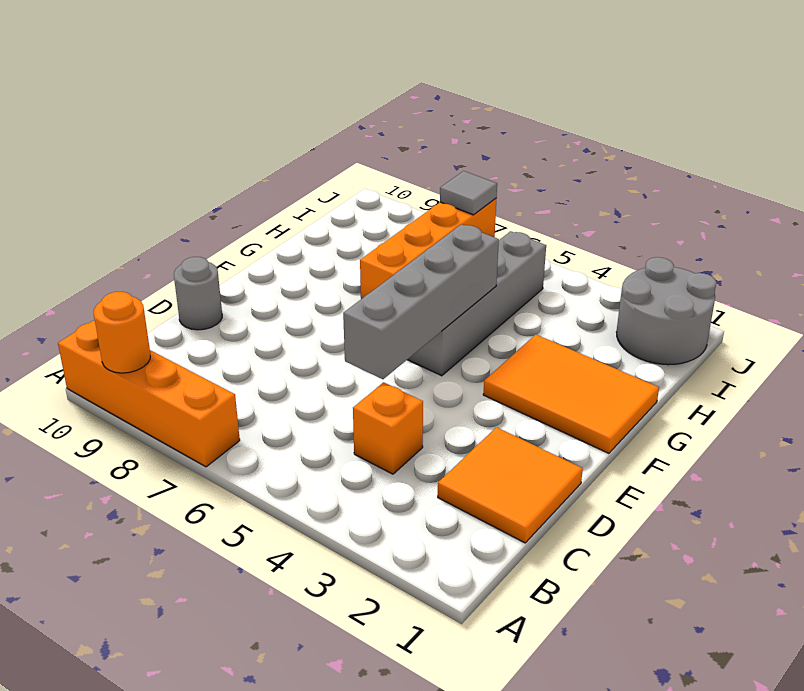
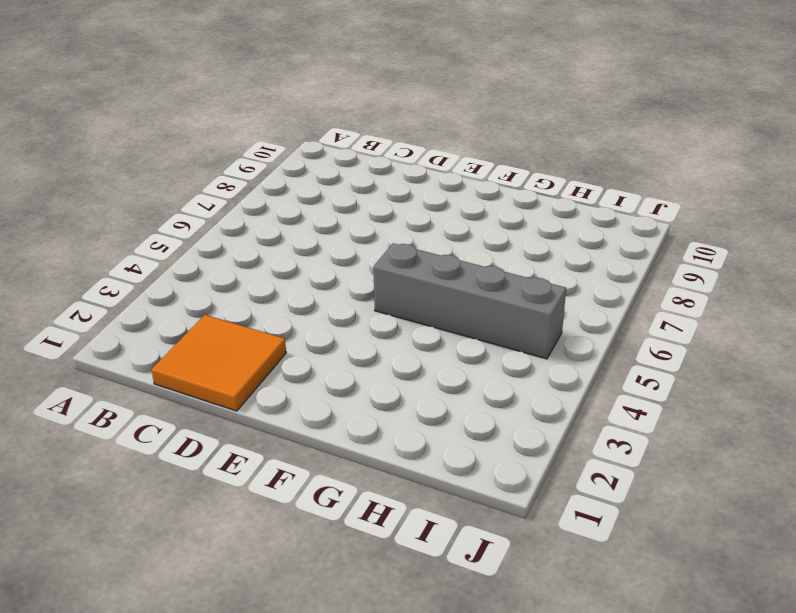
none -> orange brick A7:A10 level 1
none -> orange brick C4 level 1

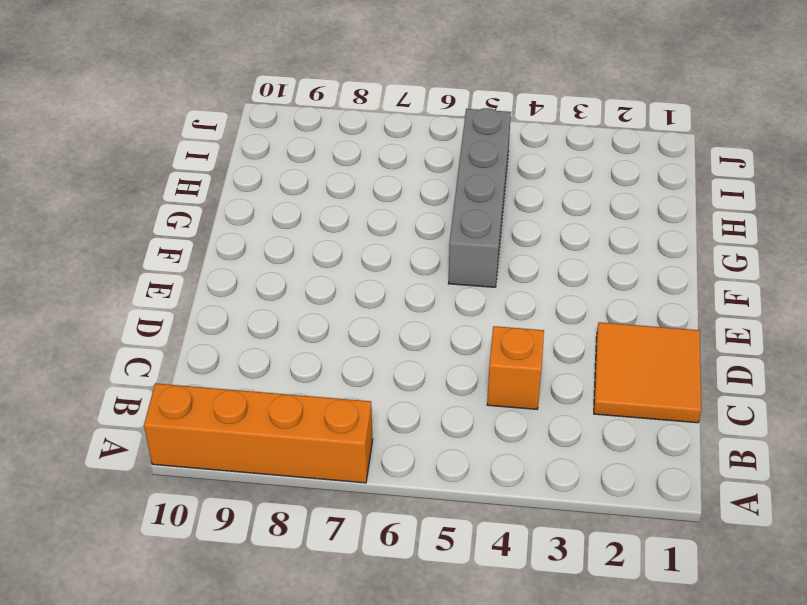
none -> grey round brick D10 level 1
none -> orange tile F1:G3 level 1

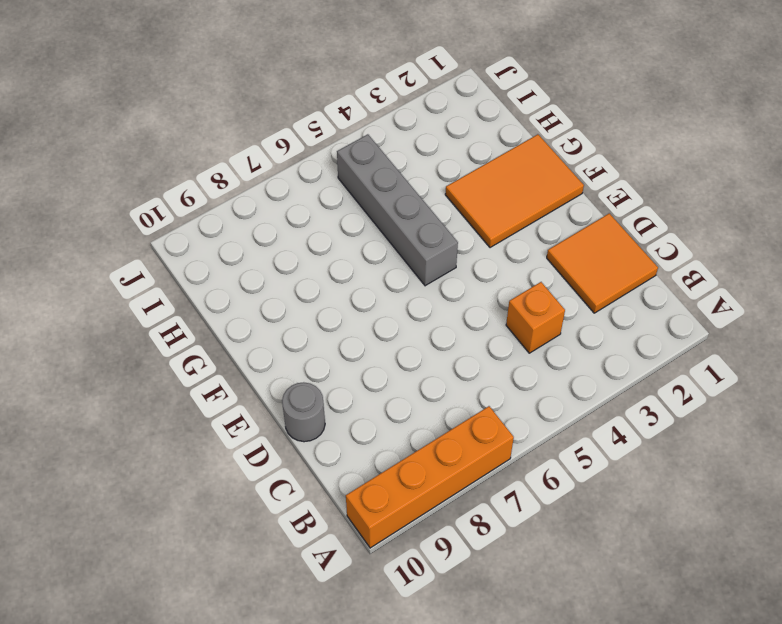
none -> orange brick G7:J7 level 1
none -> grey round brick I1:J2 level 1

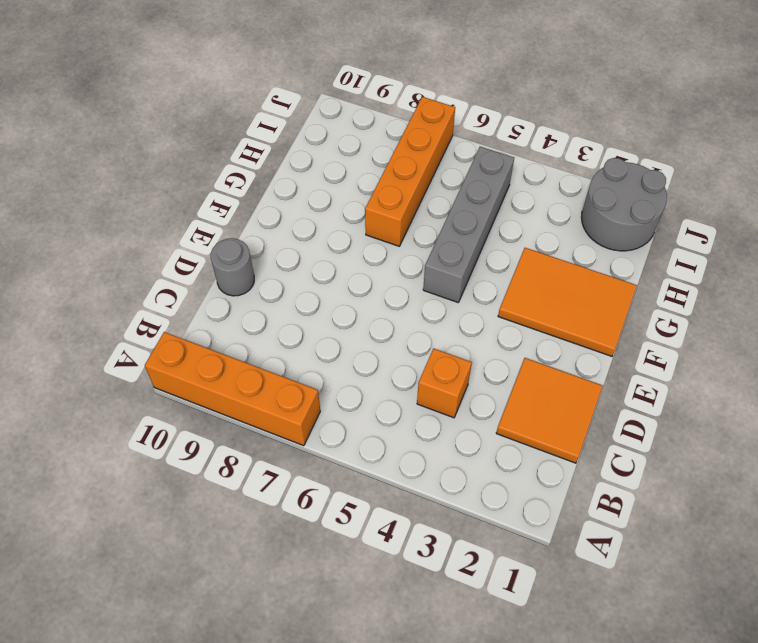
none -> orange round brick A9 level 2
none -> grey brick D5:G5 level 2

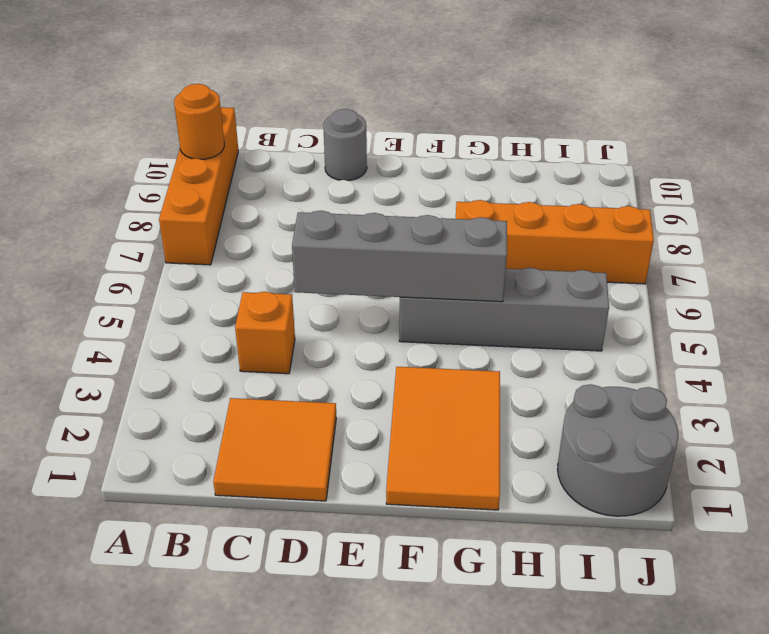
none -> grey tile J7 level 2

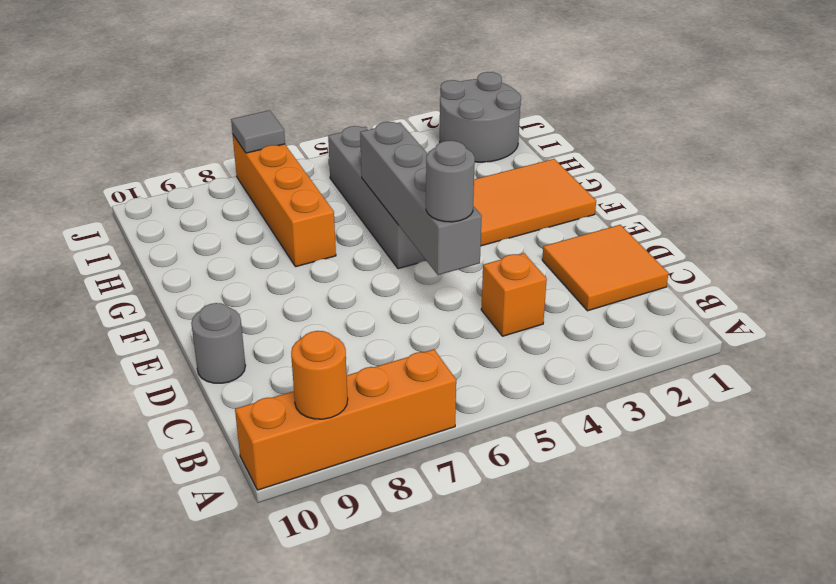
grey round brick D5 level 3 -> none

